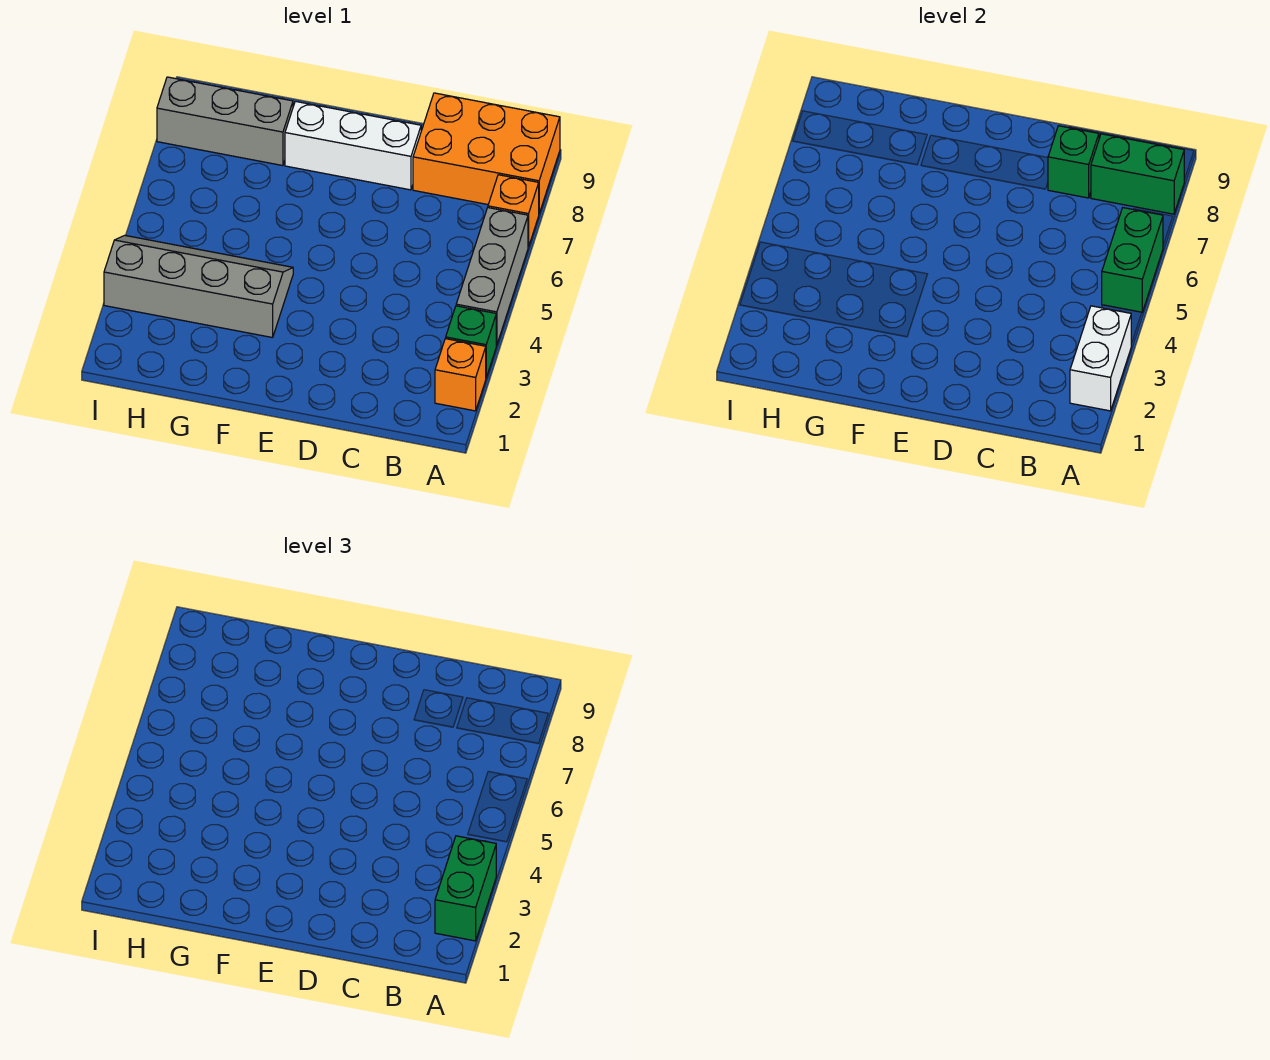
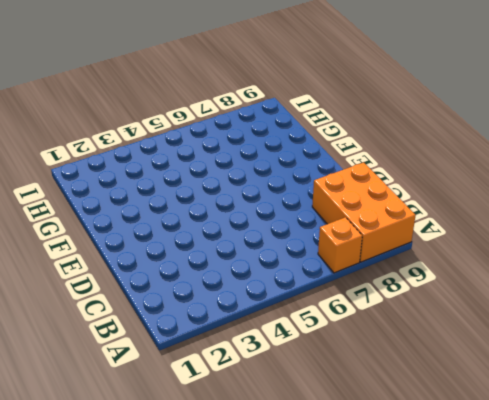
none -> orange brick A2 level 1
none -> green brick A3 level 1
none -> grey brick A4:A6 level 1

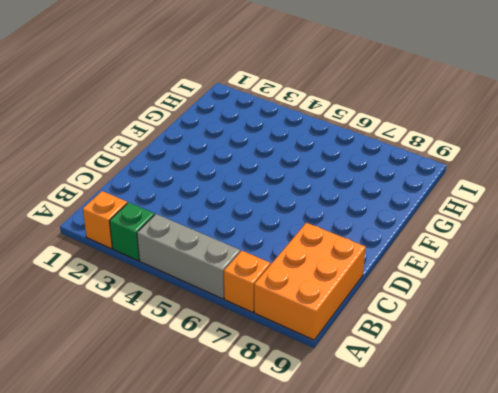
none -> white brick D8:F8 level 1
none -> grey slope F3:I4 level 1 top 3
none -> grey brick G8:I8 level 1

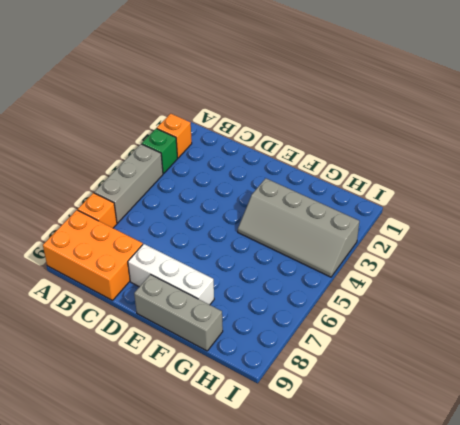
grey brick E9:G9 level 1 -> grey brick G8:I8 level 1
none -> white brick A2:A3 level 2
none -> green brick A5:A6 level 2
none -> green brick A8:B8 level 2

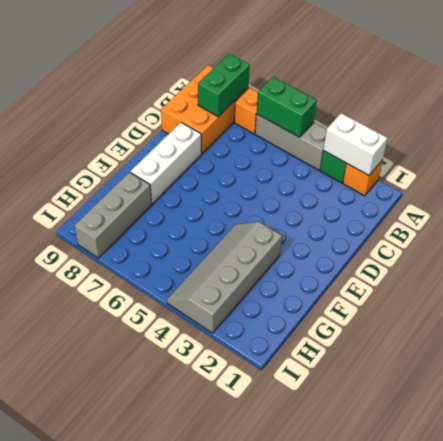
none -> green brick C8 level 2
none -> green brick A2:A3 level 3

